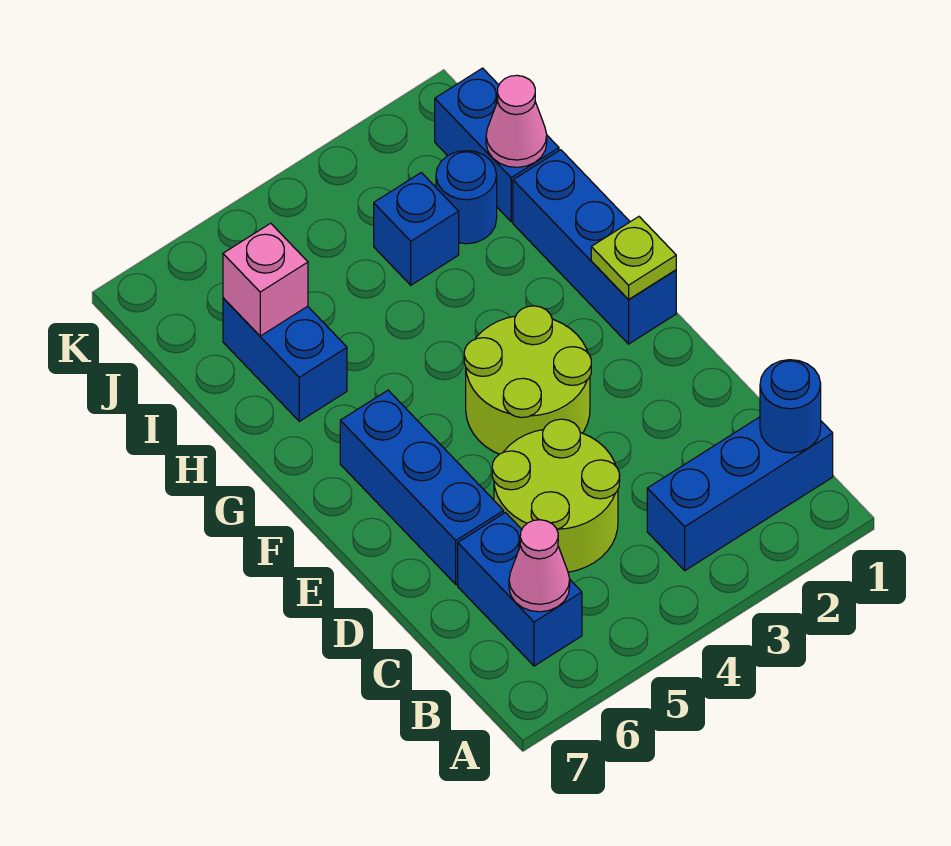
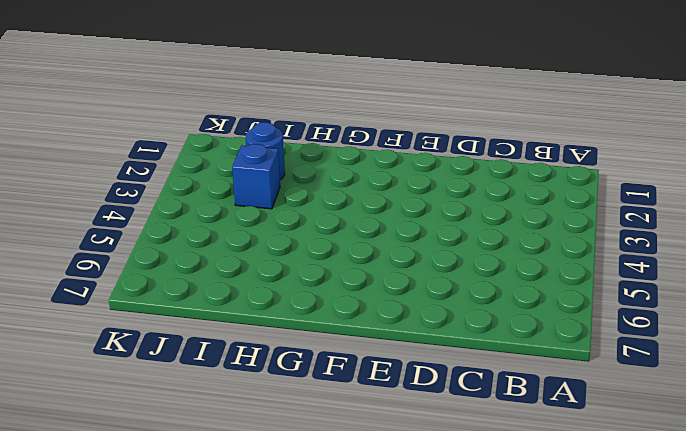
none -> blue brick B1:B3 level 1
none -> blue brick B6:C6 level 1
none -> lime round brick C4:D5 level 1

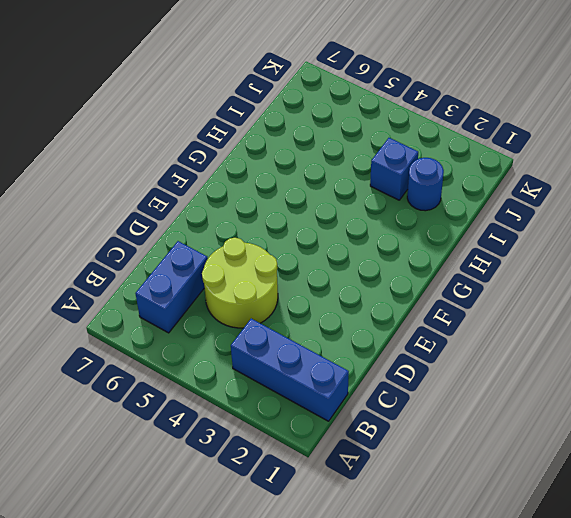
none -> blue brick D6:F6 level 1
none -> lime round brick E3:F4 level 1
none -> blue brick F1:H1 level 1

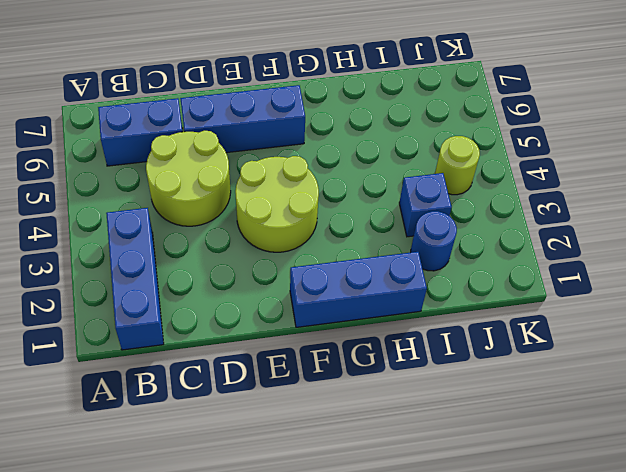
lime round brick J4 level 1 -> none
none -> blue brick H6:I6 level 1
none -> blue brick I1:J1 level 1
none -> blue round brick B1 level 2

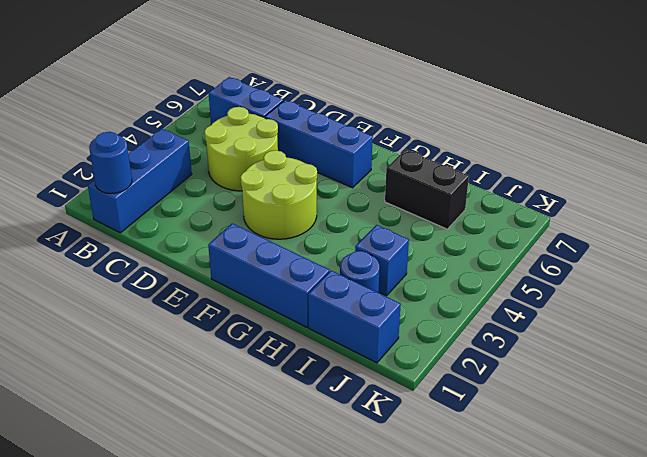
black brick H6:I6 level 1 -> blue brick H6:I6 level 1
none -> pink cone B6 level 2
none -> lime plate F1 level 2
none -> pink cone I1 level 2

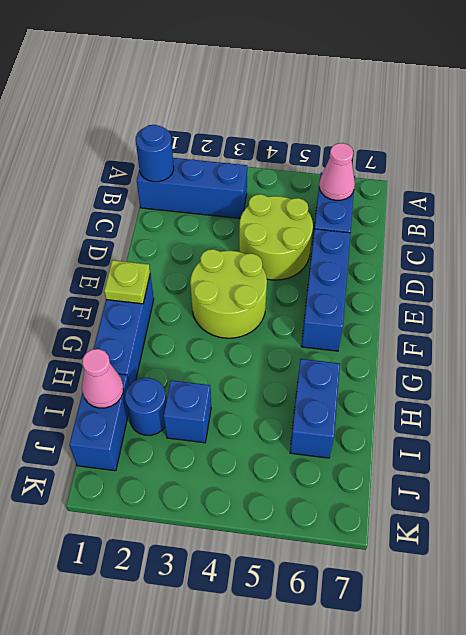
none -> pink brick I6 level 2

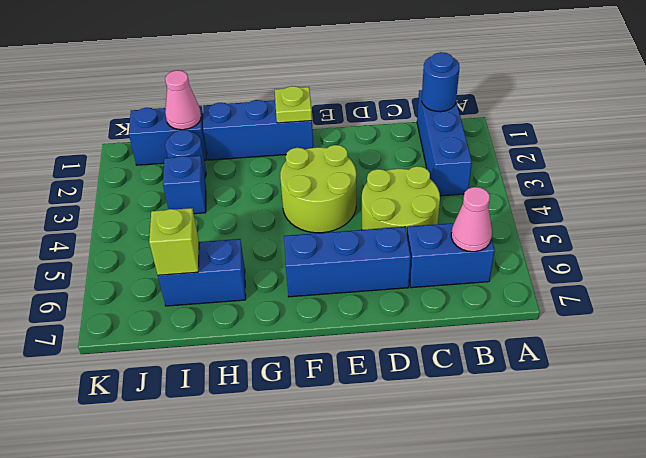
lime brick I6 level 2 -> pink brick I6 level 2

